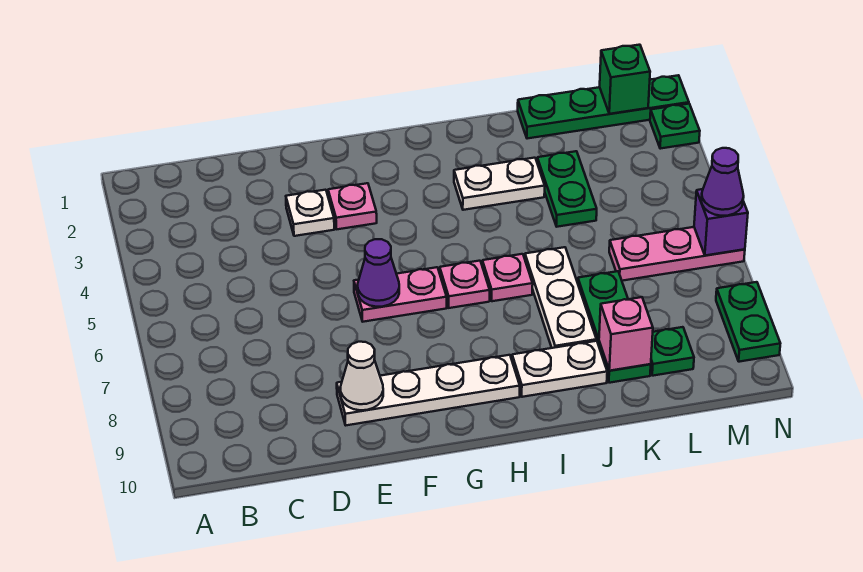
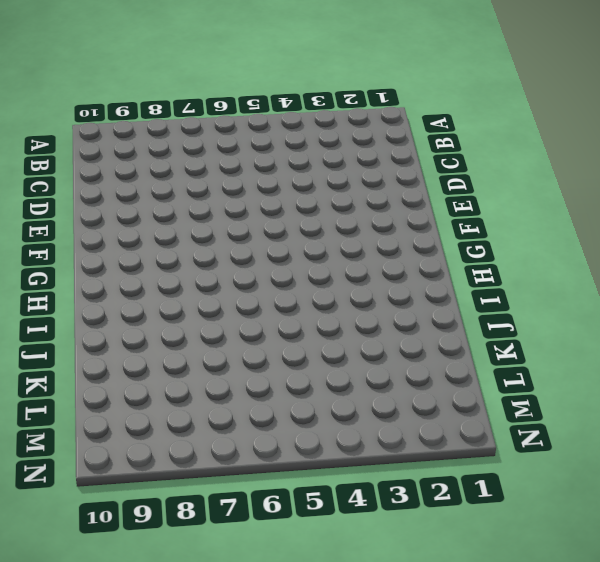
none -> white plate E3 level 1
none -> white plate E9:H9 level 1
none -> pink plate F3 level 1

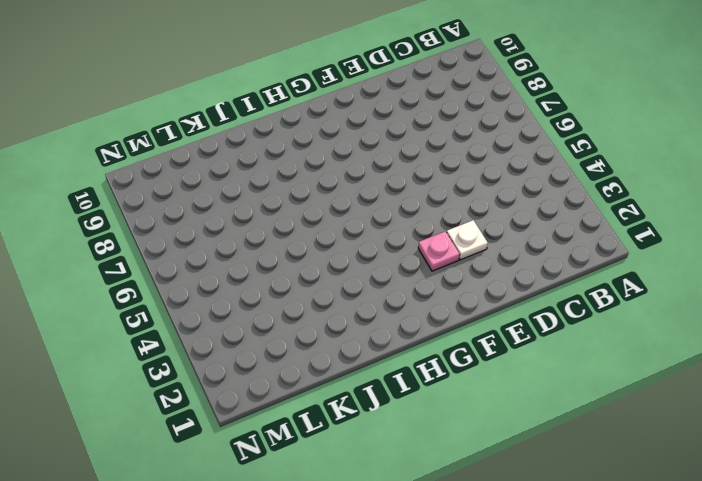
none -> white plate E9:H9 level 1
none -> pink plate F6:G6 level 1
none -> pink plate H6 level 1

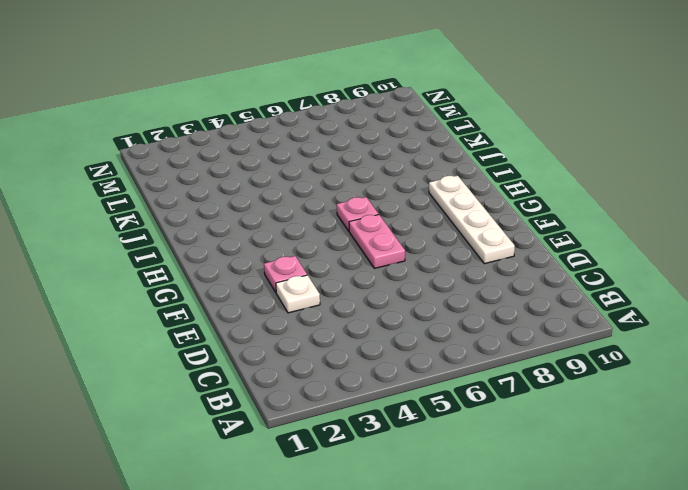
none -> white plate I3:J3 level 1
none -> pink plate I6 level 1
none -> white plate I9:J9 level 1

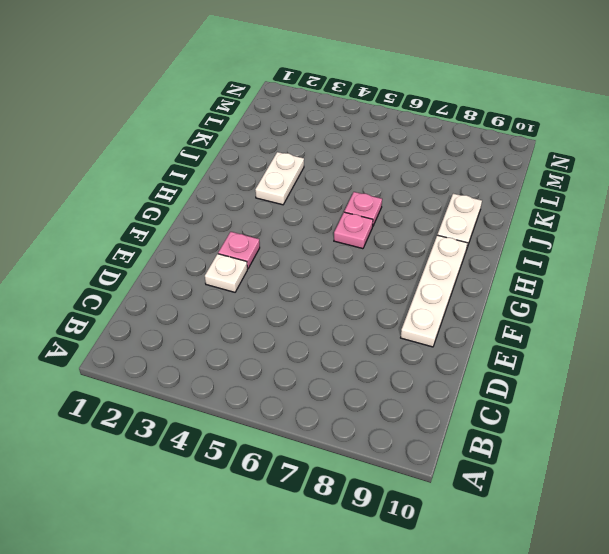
none -> pink plate F6:G6 level 1
none -> white plate J6:J8 level 1
none -> green plate K1:N1 level 1

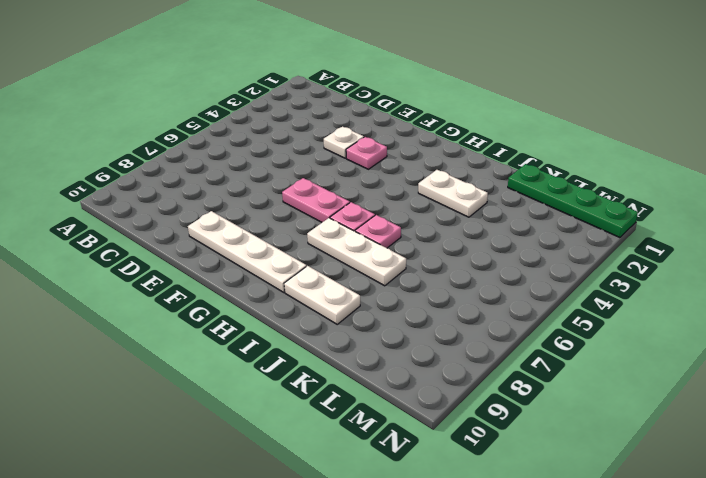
white plate H7:J7 level 1 -> white plate J6:J8 level 1
none -> green plate K3:K4 level 1
none -> green plate K7:K9 level 1
none -> pink plate L6:N6 level 1

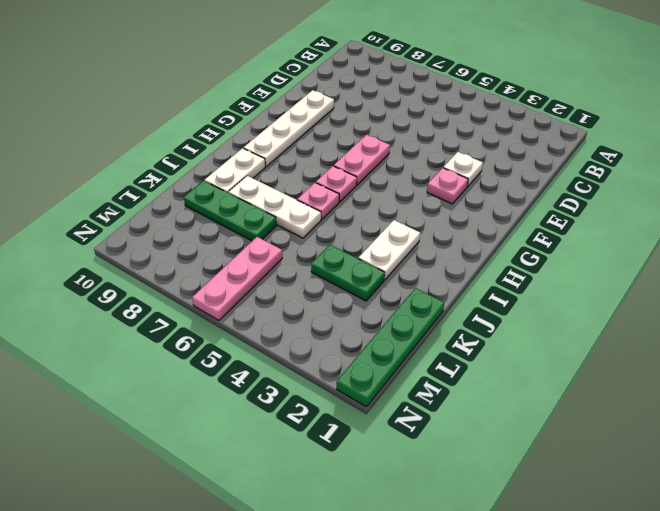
none -> green plate L9 level 1
none -> green plate N2 level 1
none -> green plate N8:N9 level 1

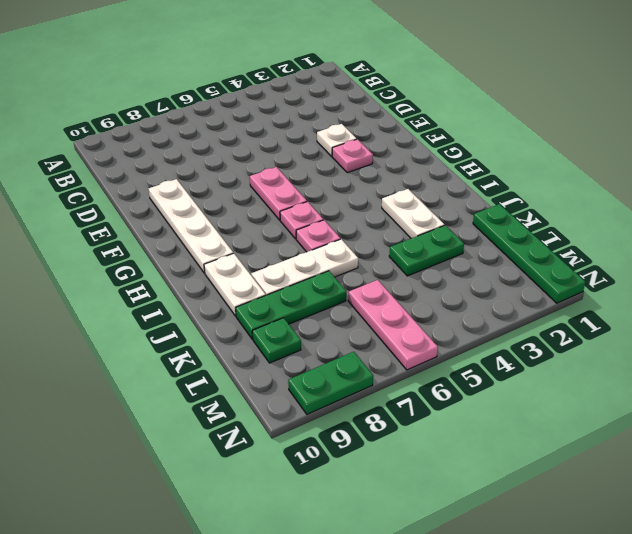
none -> green plate N2 level 1
none -> white cone E9 level 2
none -> purple cone F6 level 2

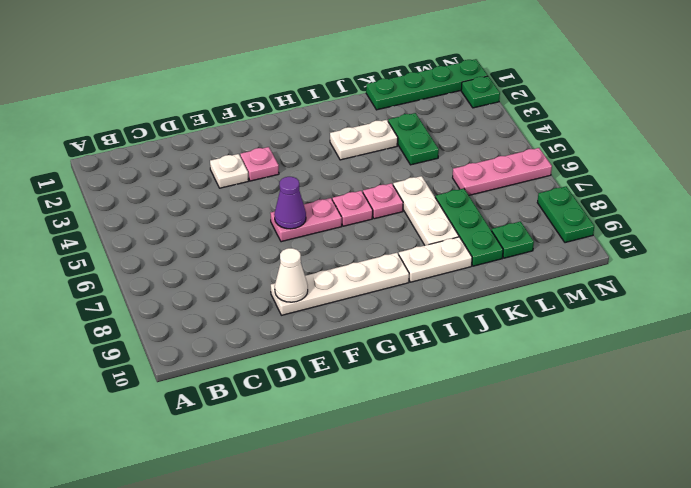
none -> pink brick K9 level 2
none -> green brick M1 level 2
none -> purple brick N6 level 2

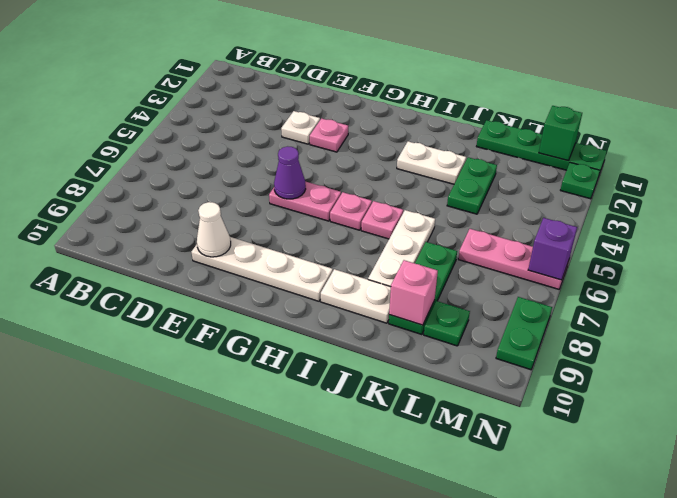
none -> purple cone N6 level 3

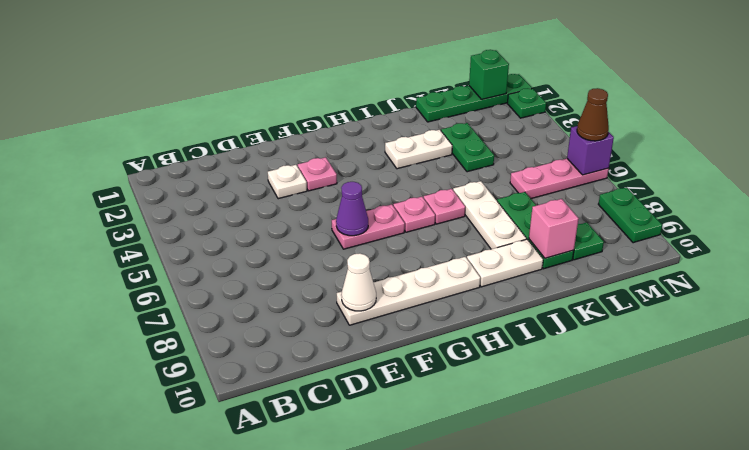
brown cone N6 level 3 -> purple cone N6 level 3

